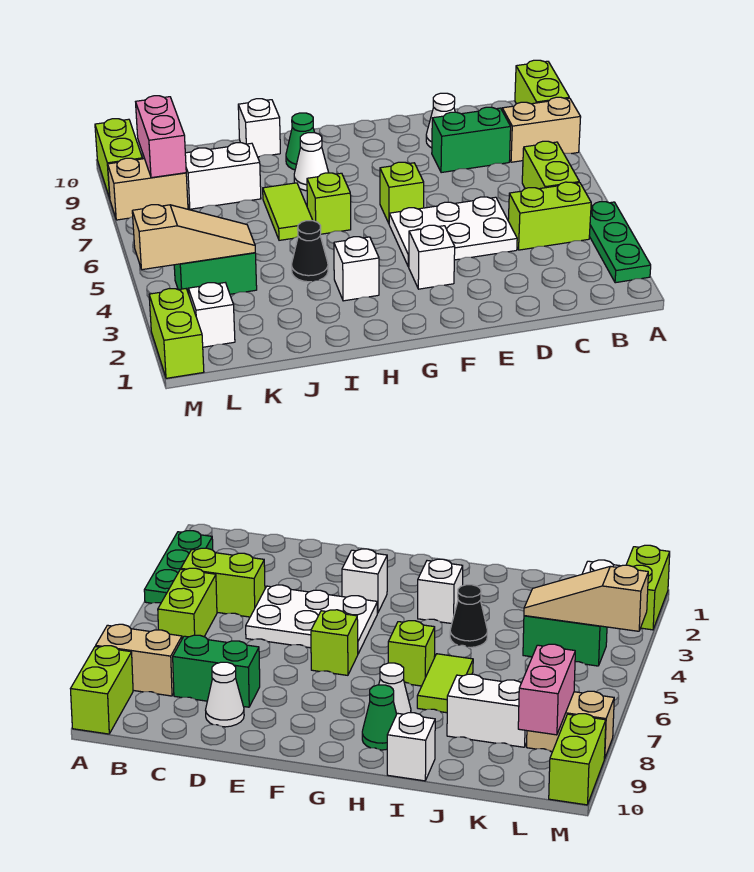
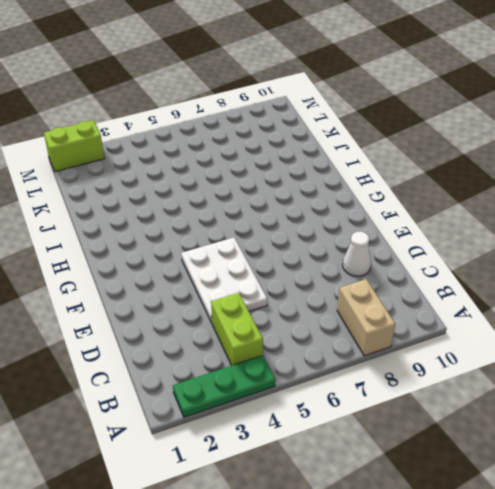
none -> lime brick A9:A10 level 1
none -> lime brick B5:B6 level 1
none -> green brick C8:D8 level 1

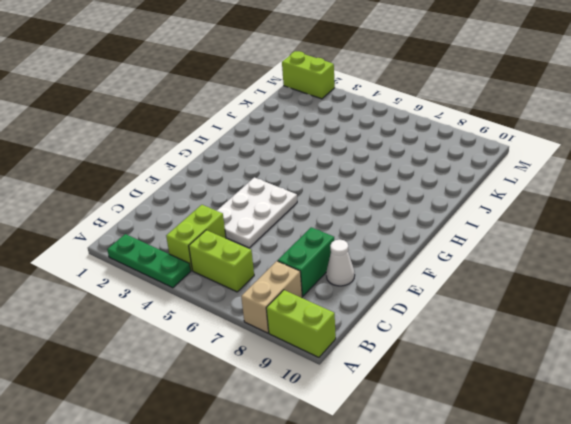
none -> white brick F3 level 1
none -> lime brick F6 level 1
none -> white brick H3 level 1

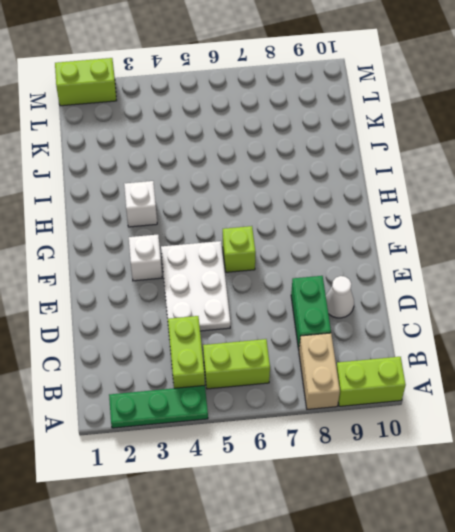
none -> lime brick H6 level 1
none -> white cone H8 level 1
none -> green cone H9 level 1

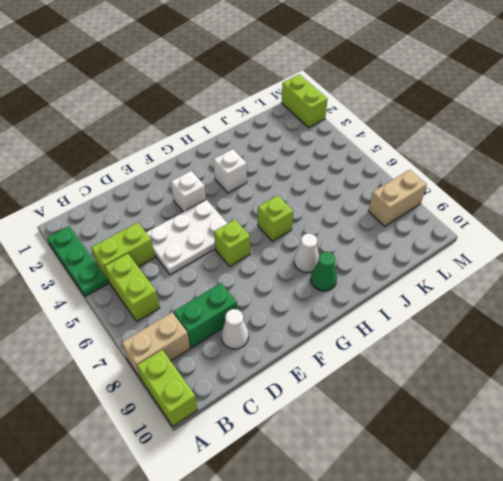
none -> black cone I4 level 1
none -> lime tile I6:I7 level 1
none -> white brick I10 level 1

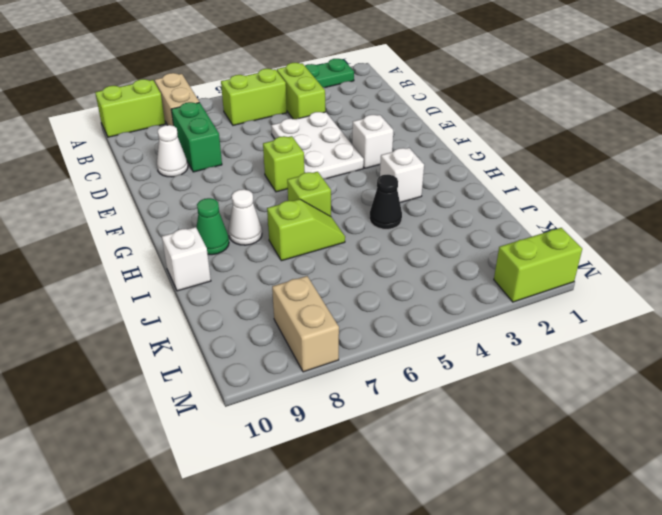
lime slope I6:I7 level 1 top 7 -> lime tile I6:I7 level 1
none -> white brick J8:K8 level 1
none -> green brick K4:L4 level 1
none -> white brick L2 level 1

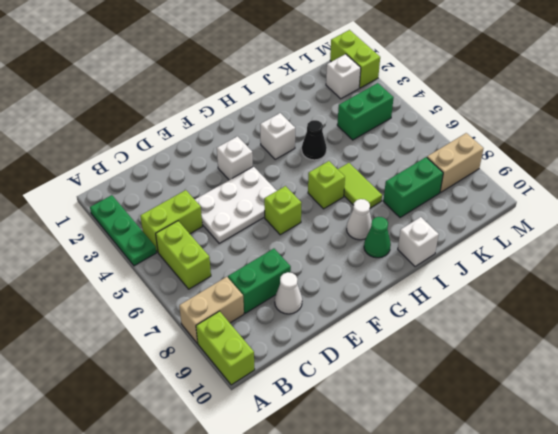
green brick J8:K8 level 1 -> white brick J8:K8 level 1
none -> lime brick M9:M10 level 1
none -> tan slope K4:M4 level 2 top M
none -> pink brick L8:L9 level 2

